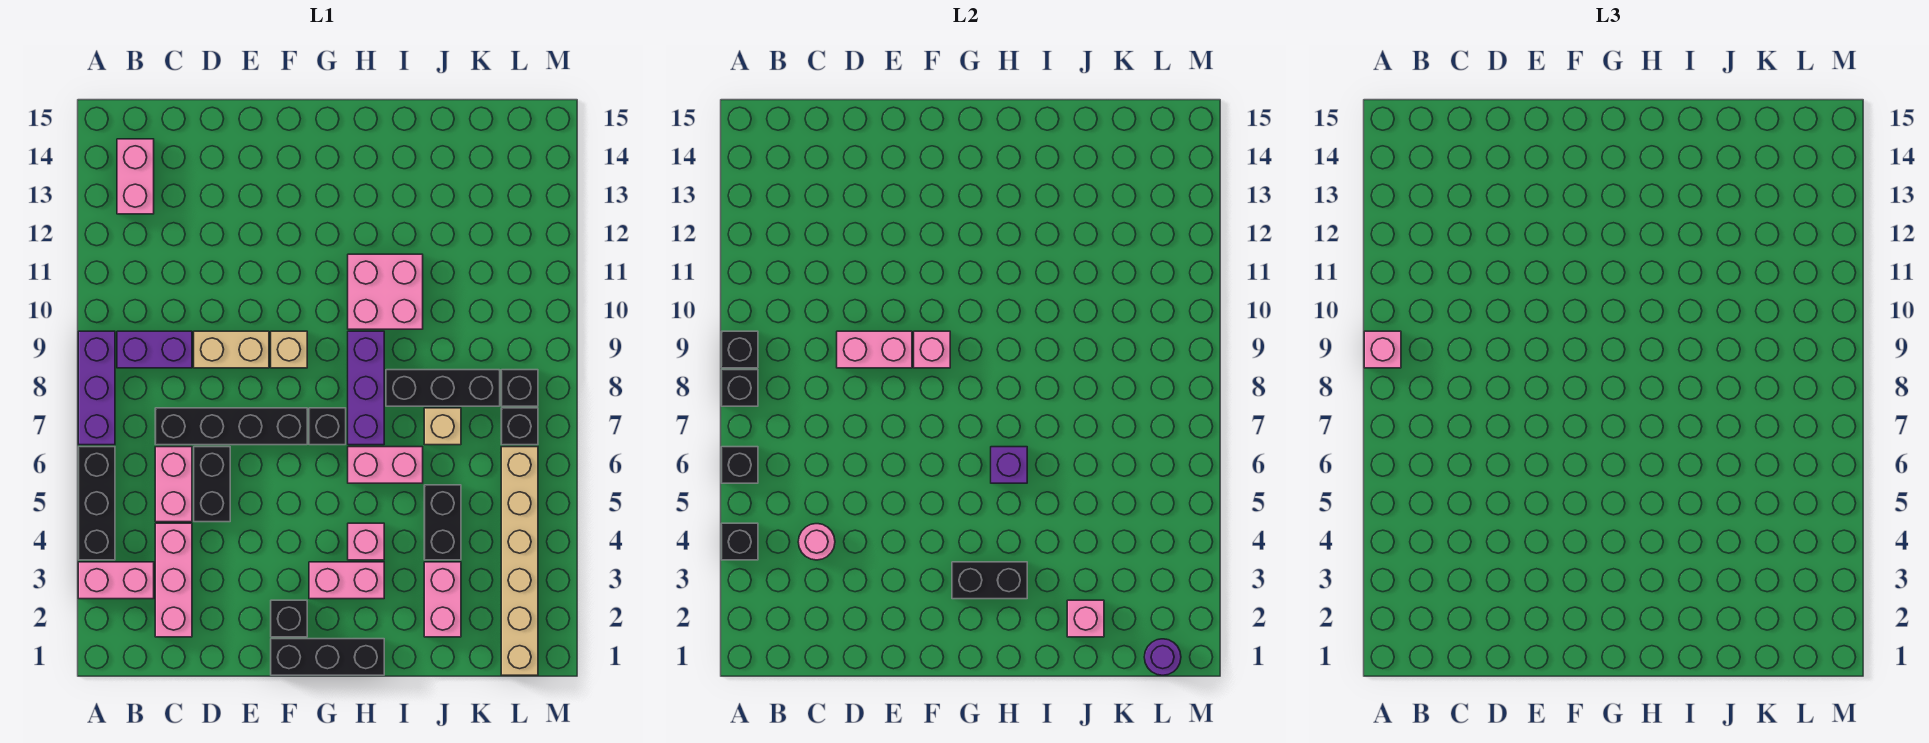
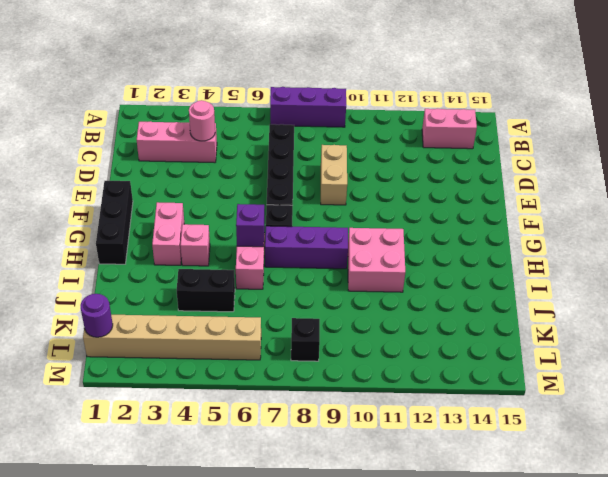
none -> pink brick A3:B3 level 1
none -> black brick A4:A6 level 1
none -> purple brick B9:C9 level 1
none -> pink brick C5:C6 level 1

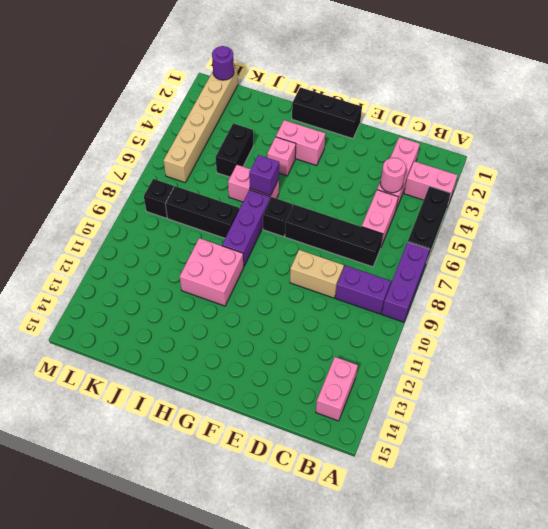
none -> black brick D5:D6 level 1
none -> black brick F2 level 1
none -> tan brick F9 level 1
none -> pink brick J2:J3 level 1

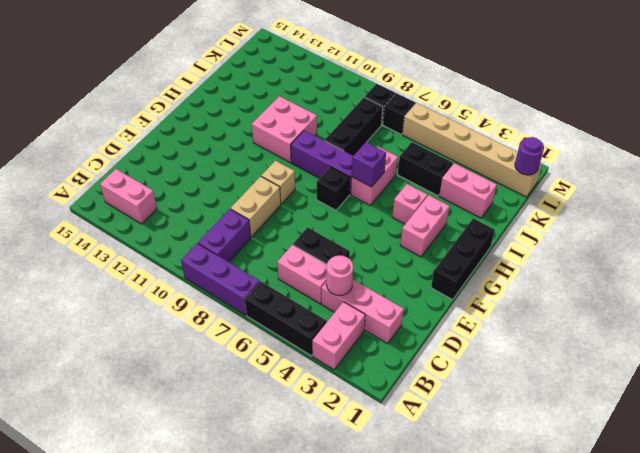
none -> black brick C7:F7 level 1
none -> black brick F2 level 1
none -> tan brick J7 level 1
none -> black brick A4 level 2

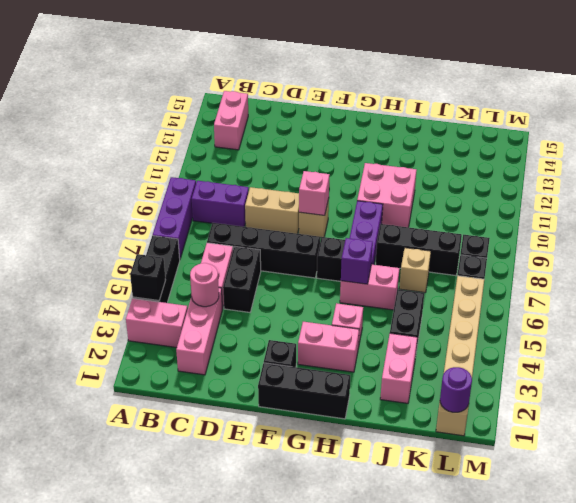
none -> black brick A6 level 2
none -> black brick A8 level 2
none -> black brick A9 level 2
none -> pink brick D9:E9 level 2

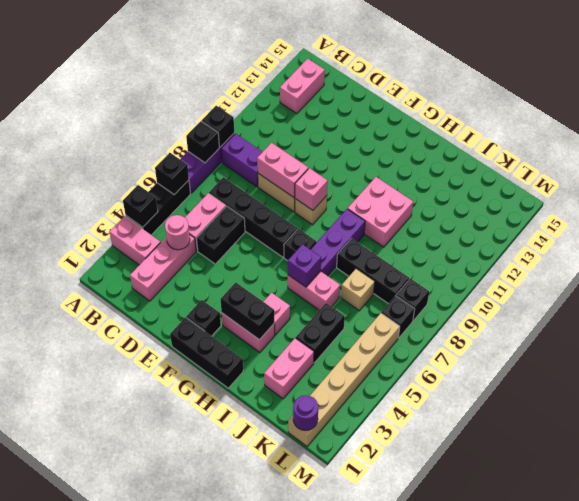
none -> pink brick J2 level 2
none -> pink brick A9 level 3

